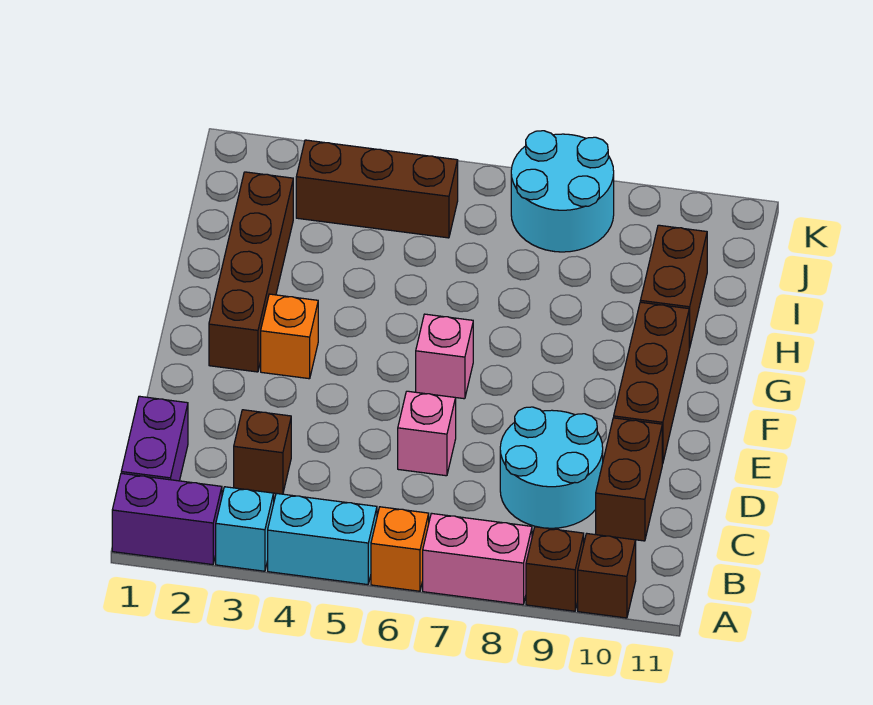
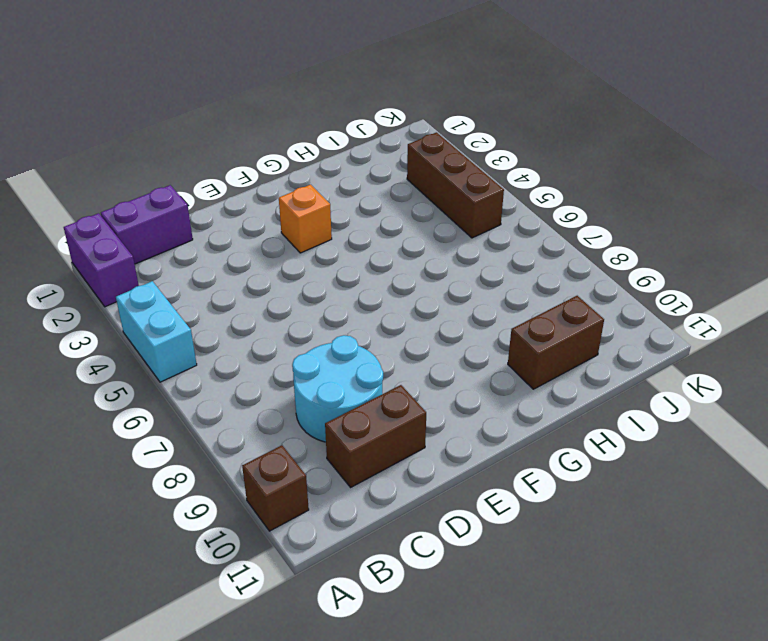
none -> cyan brick A3 level 1
none -> orange brick A6 level 1
none -> pink brick A7:A8 level 1

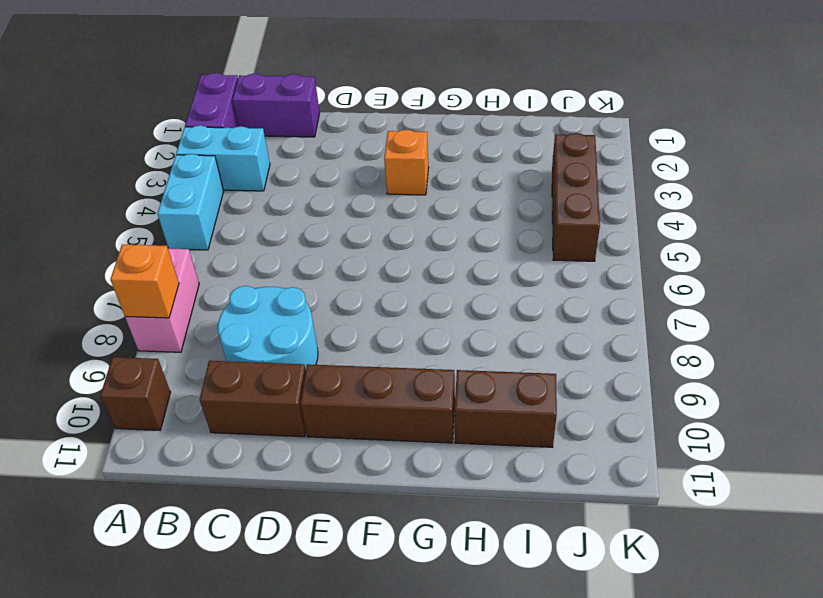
cyan brick A3:B3 level 1 -> cyan brick A3 level 1
orange brick A8 level 2 -> orange brick A6 level 1
none -> brown brick A9 level 1
none -> brown brick C3 level 1
none -> pink brick D6 level 1

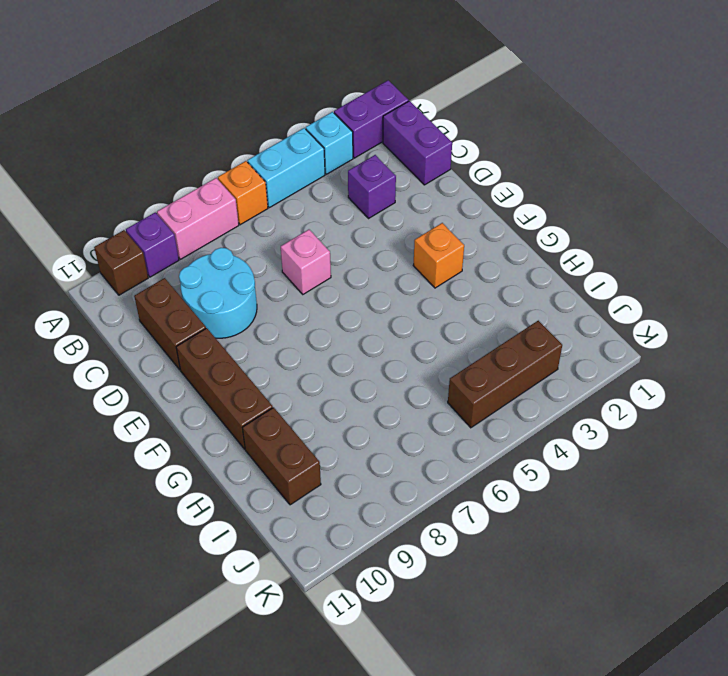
purple brick A9 level 1 -> brown brick A9 level 1
purple brick C3 level 1 -> brown brick C3 level 1
none -> brown brick F2:I2 level 1
none -> pink brick F6 level 1
none -> cyan round brick J7:K8 level 1

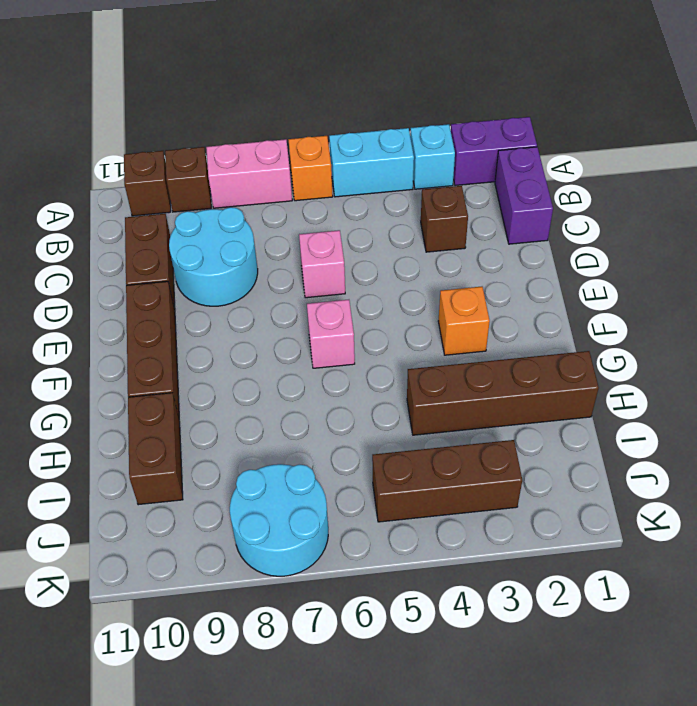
brown brick H1:H4 level 1 -> brown brick F2:I2 level 1

